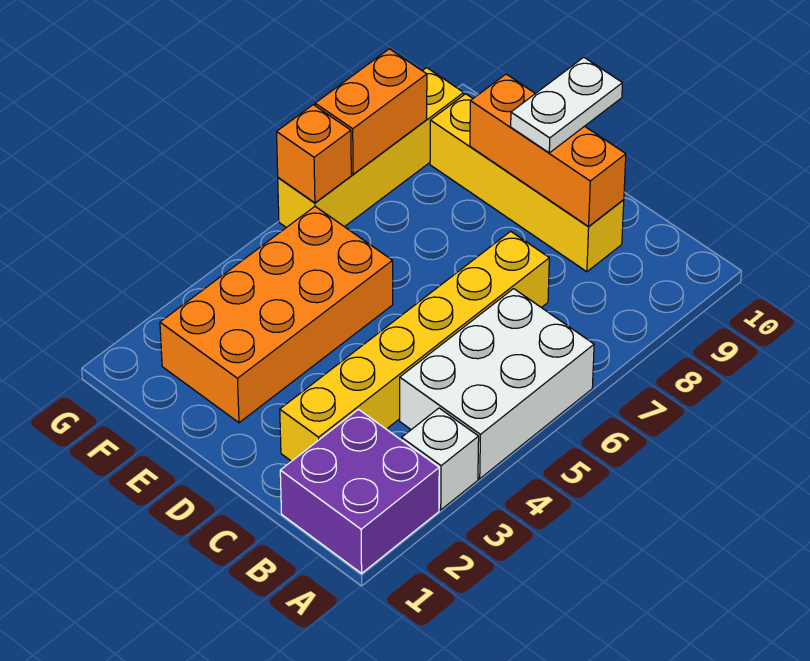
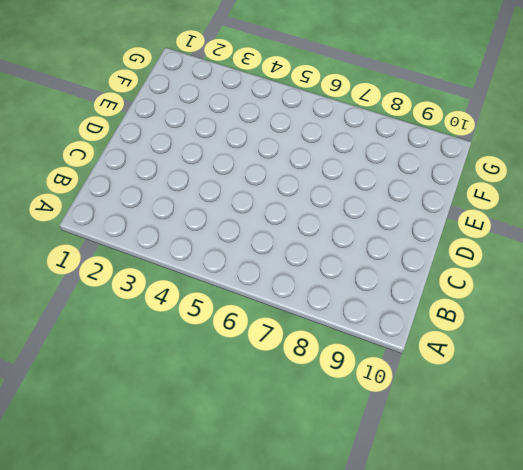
none -> purple brick A1:B2 level 1
none -> white brick A3 level 1

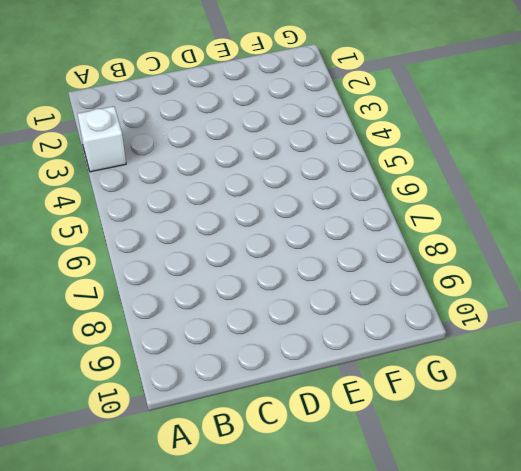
none -> purple brick A1:B2 level 1
none -> white brick A4:B6 level 1

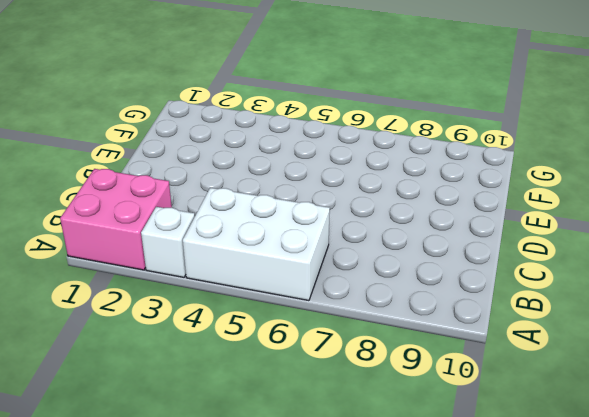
pink brick A1:B2 level 1 -> purple brick A1:B2 level 1
none -> yellow brick C2:C7 level 1
none -> yellow brick C9:F9 level 1

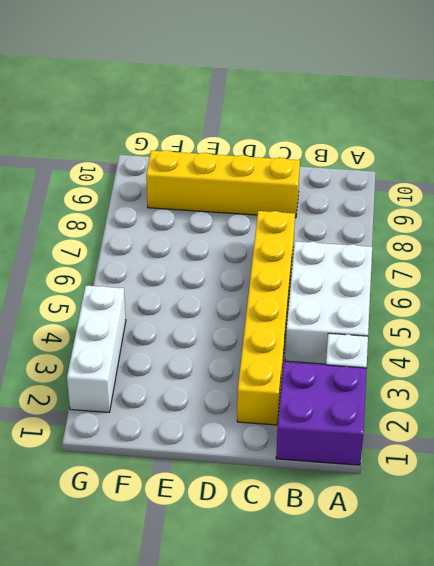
white brick G2:G4 level 1 -> none
none -> orange brick E2:F5 level 1
none -> yellow brick G6:G9 level 1

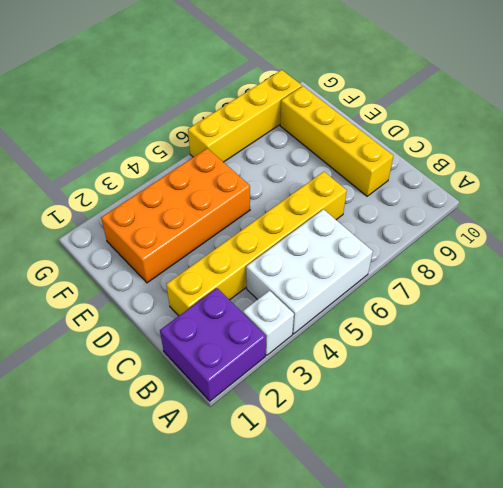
none -> orange brick C9:E9 level 2
none -> orange brick G6 level 2

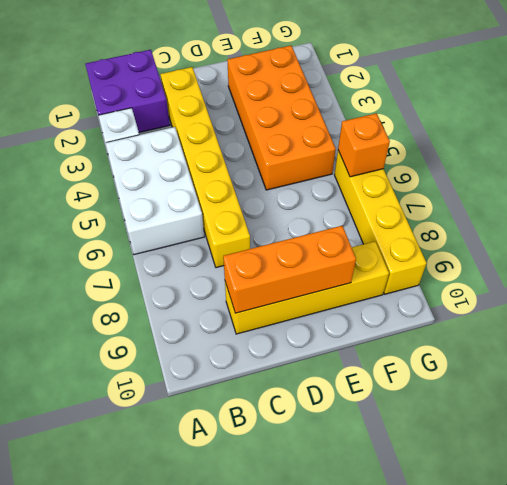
none -> orange brick G7:G8 level 2
none -> white plate D9:D10 level 3

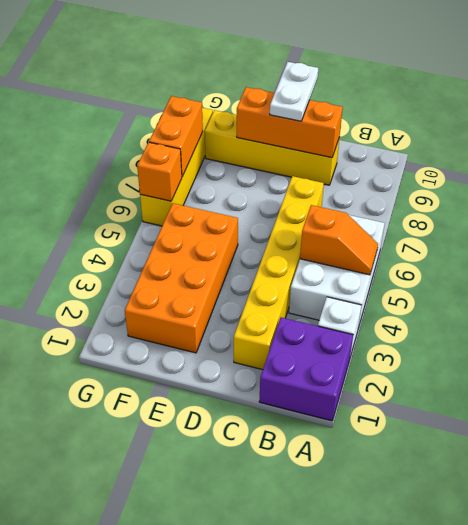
orange slope A5:B5 level 2 top B -> none

